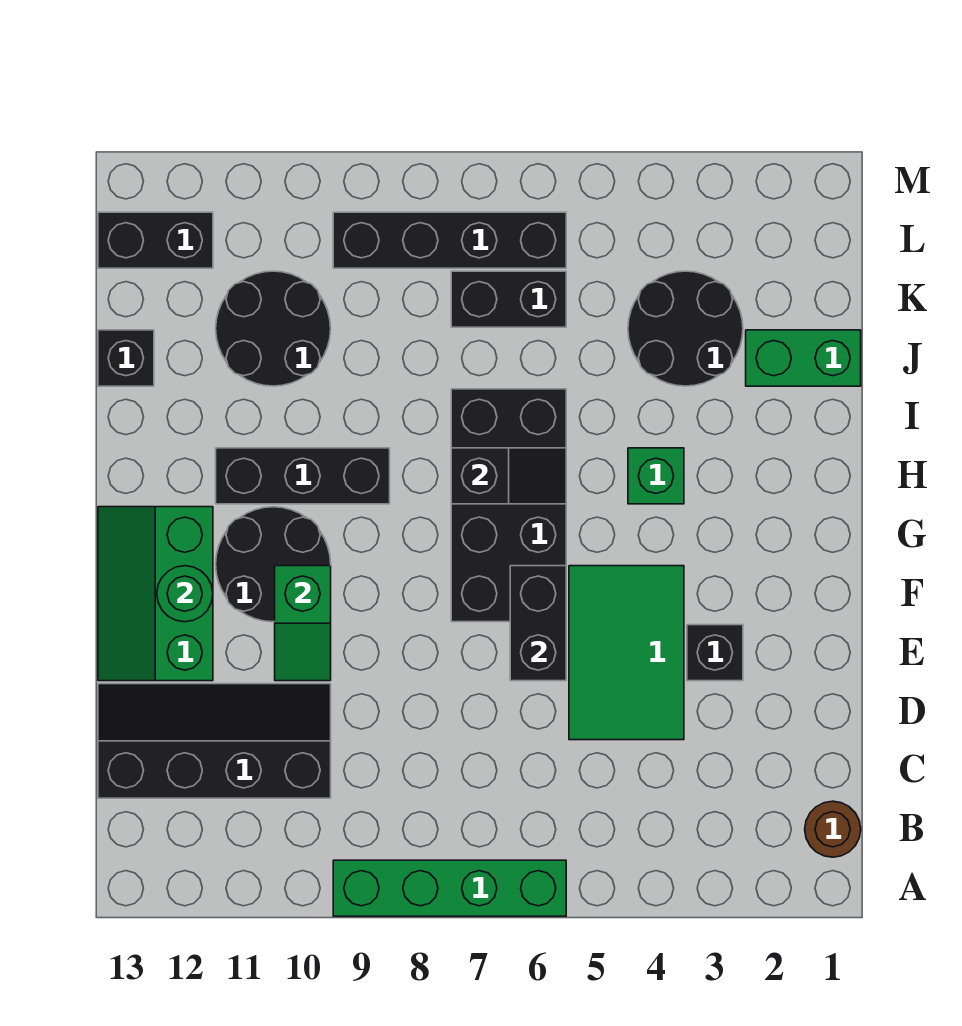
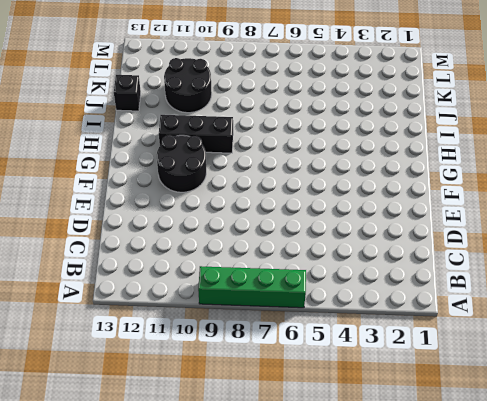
none -> brown round brick B1 level 1
none -> black slope C10:D13 level 1 top C
none -> green tile D4:F5 level 1

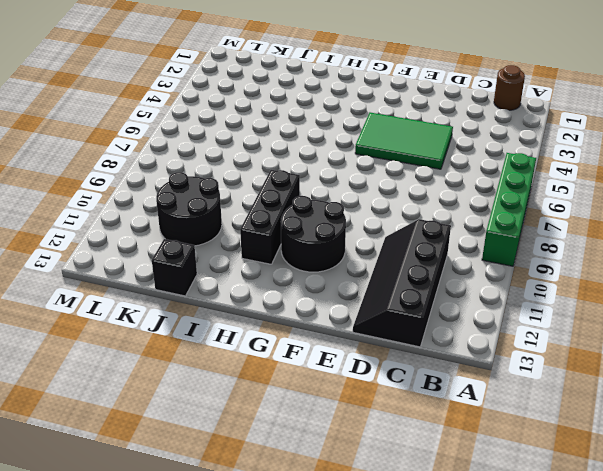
none -> black brick E3 level 1
none -> green slope E12:G13 level 1 top 12
none -> black brick F6:I7 level 1

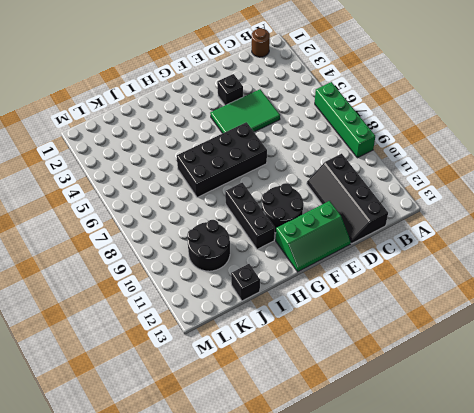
none -> green brick H4 level 1
none -> green brick J1:J2 level 1
none -> black round brick J3:K4 level 1

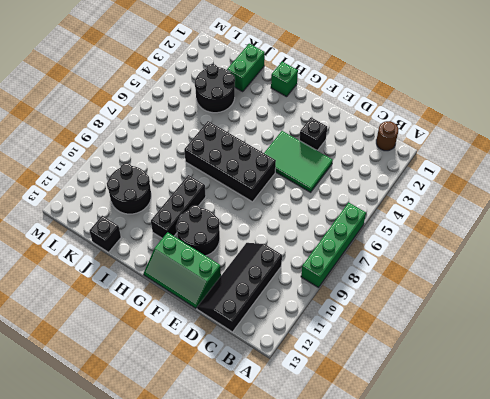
green brick H1 level 1 -> green brick H4 level 1
none -> black brick K6:K7 level 1
none -> black brick L6:L9 level 1
none -> black brick L12:L13 level 1

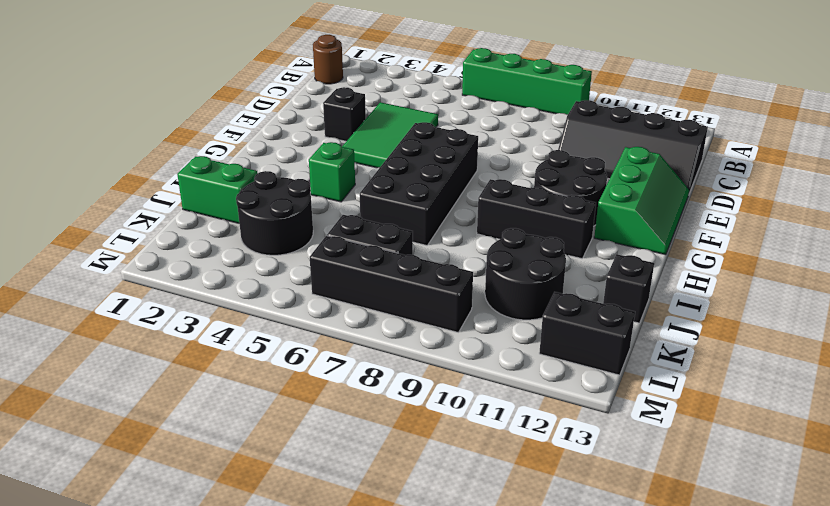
none -> black brick E6:F6 level 2
none -> green slope E10:F10 level 2 top F
none -> green round brick F12 level 2

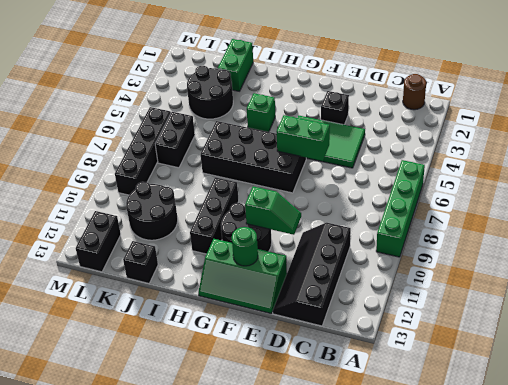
green brick E6:F6 level 2 -> black brick E6:F6 level 2
none -> black slope H6:H7 level 2 top 7

